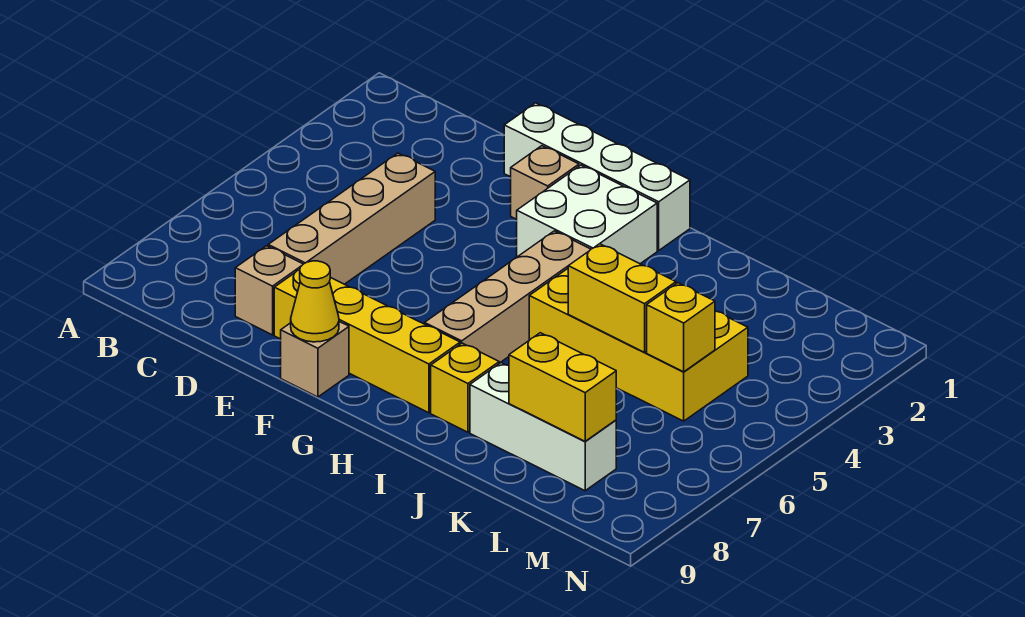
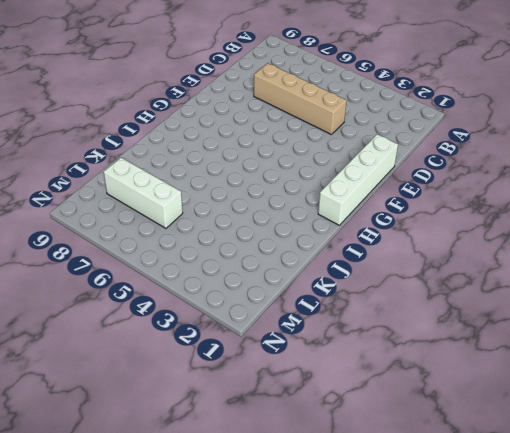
white brick L6:L8 level 1 -> white brick J8:L8 level 1
none -> tan brick D8 level 1
none -> yellow brick E8:H8 level 1
none -> tan brick F2 level 1

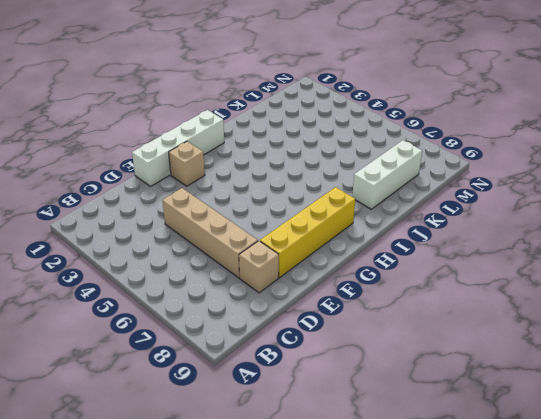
none -> tan brick F9 level 1
none -> white brick G2:H3 level 1
none -> tan brick H4:H7 level 1

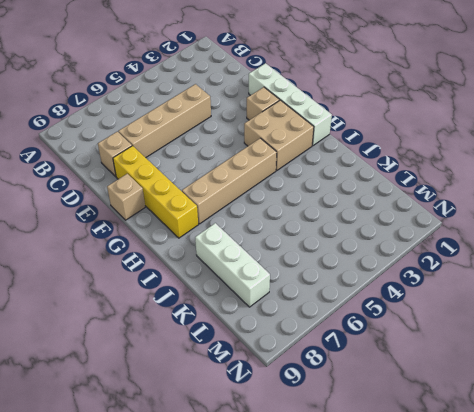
tan brick G2:H3 level 1 -> white brick G2:H3 level 1
none -> yellow brick I4:L5 level 1
none -> yellow brick I8 level 1
none -> yellow cone F9 level 2

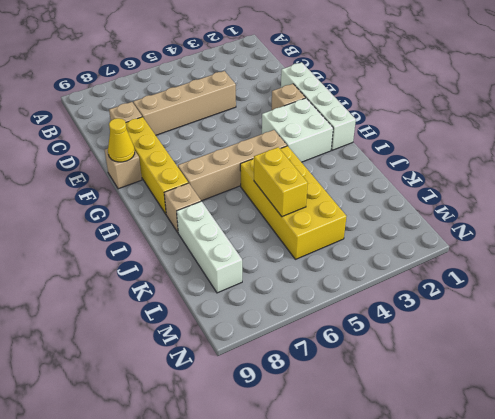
tan brick I8 level 1 -> yellow brick I8 level 1
none -> yellow brick K8:L8 level 2
none -> yellow brick L5 level 2

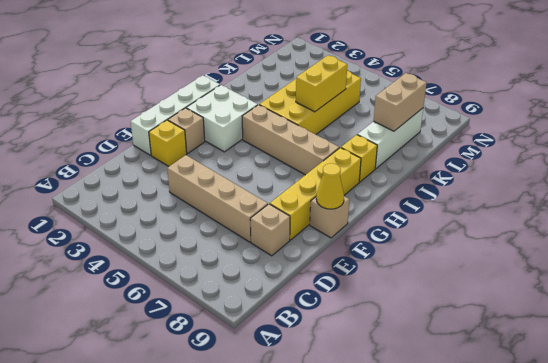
yellow brick E2 level 1 -> yellow brick L5 level 2
tan brick K8:L8 level 2 -> yellow brick K8:L8 level 2

